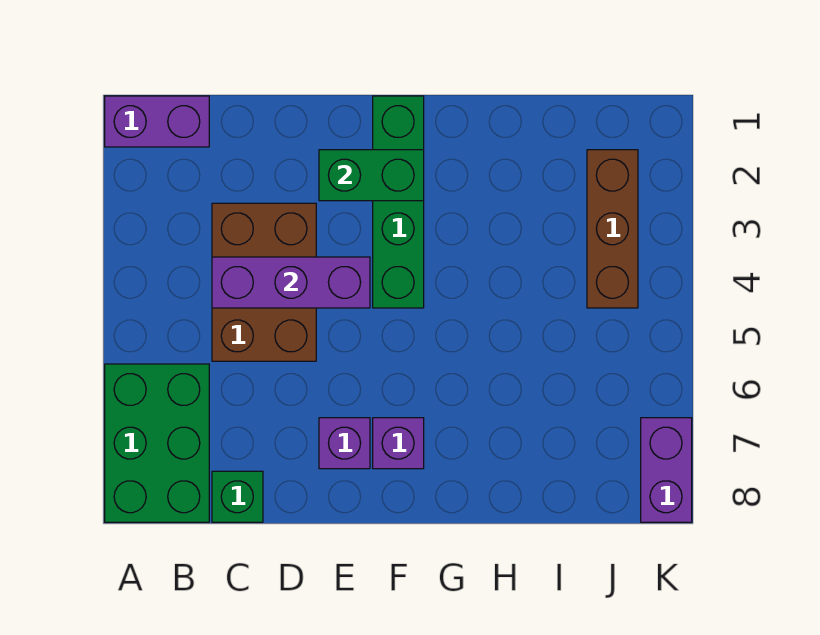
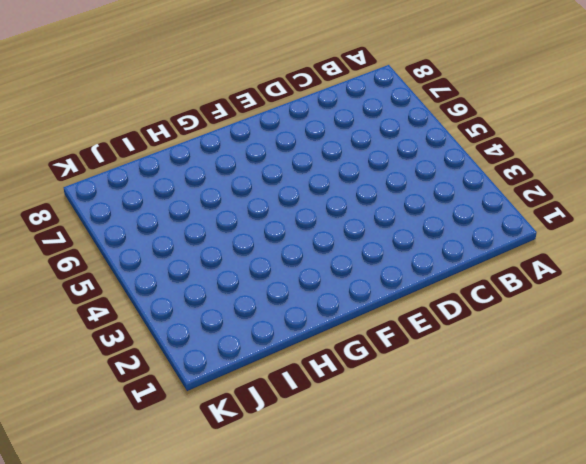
none -> purple brick A1:B1 level 1
none -> green brick A6:B8 level 1

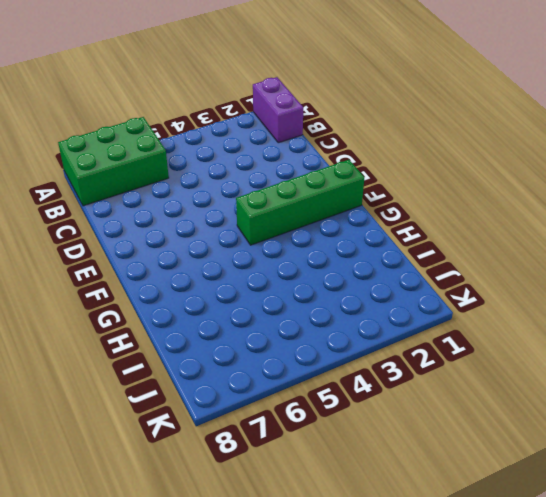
none -> brown brick C3:D5 level 1
none -> green brick C8 level 1

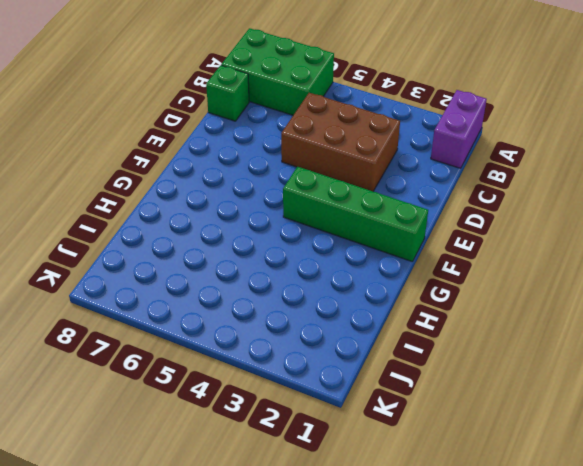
none -> purple brick E7 level 1
none -> purple brick F7 level 1

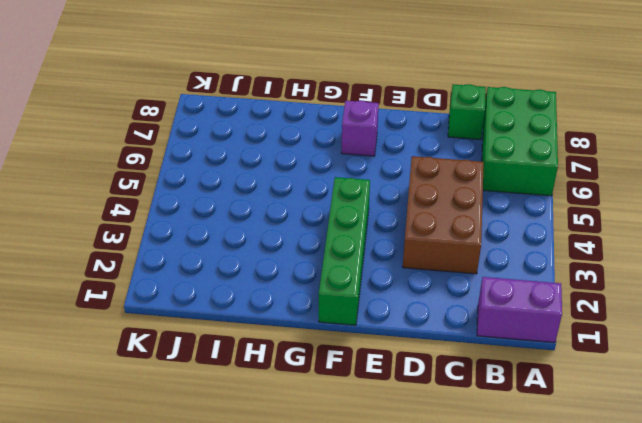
none -> purple brick E7 level 1
none -> brown brick J2:J4 level 1

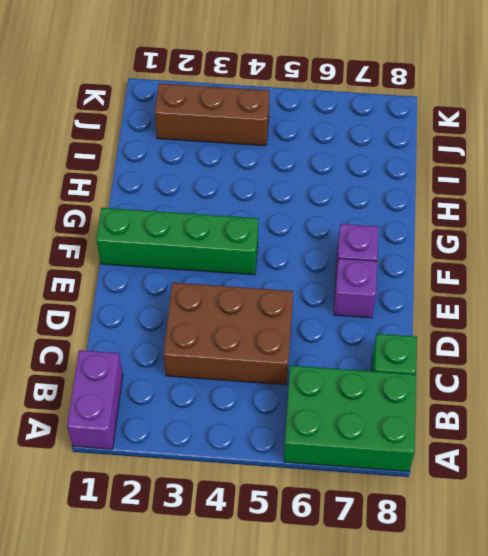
none -> purple brick K7:K8 level 1
none -> purple brick C4:E4 level 2

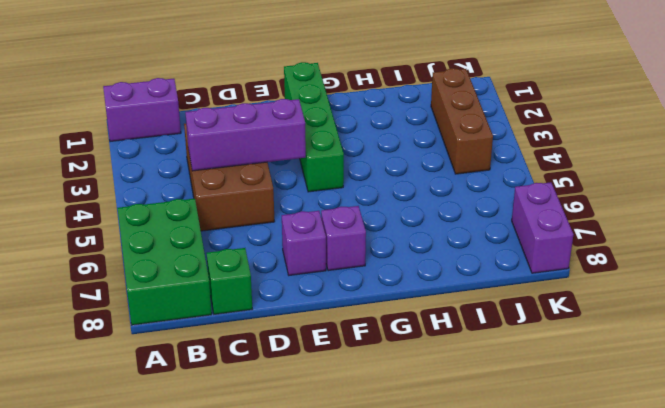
none -> green brick E2:F2 level 2

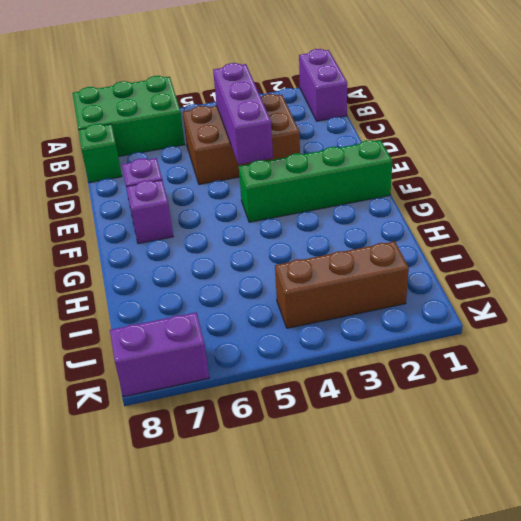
none -> green brick E2:F2 level 2

